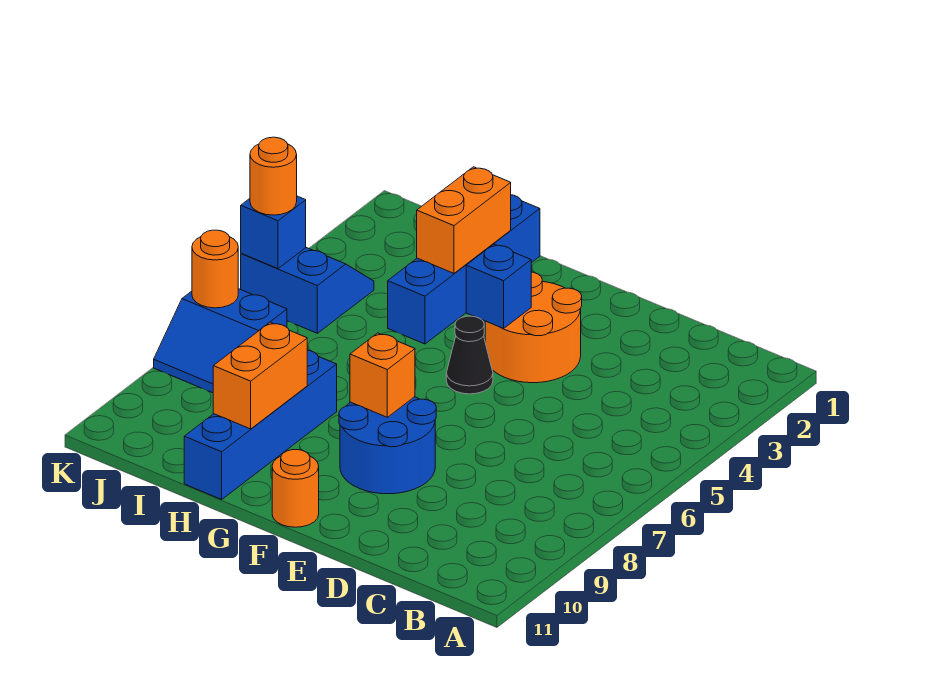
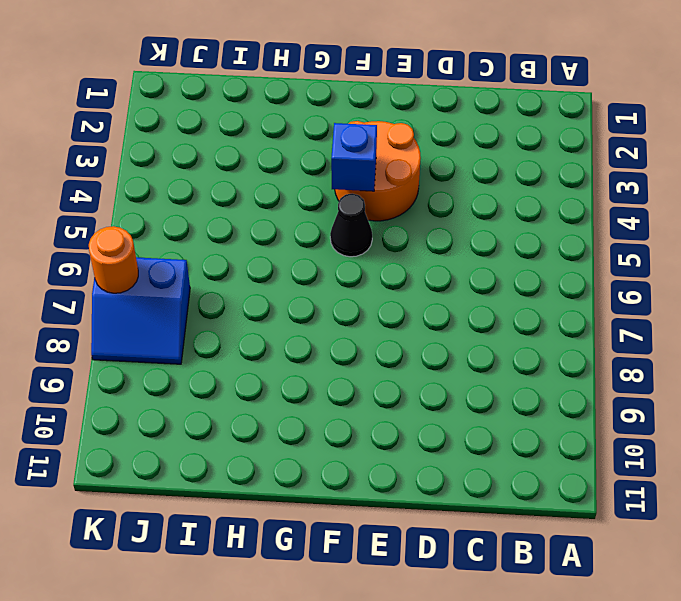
none -> blue round brick E8:F9 level 1
none -> orange round brick F11 level 1
none -> blue brick H1:H4 level 1

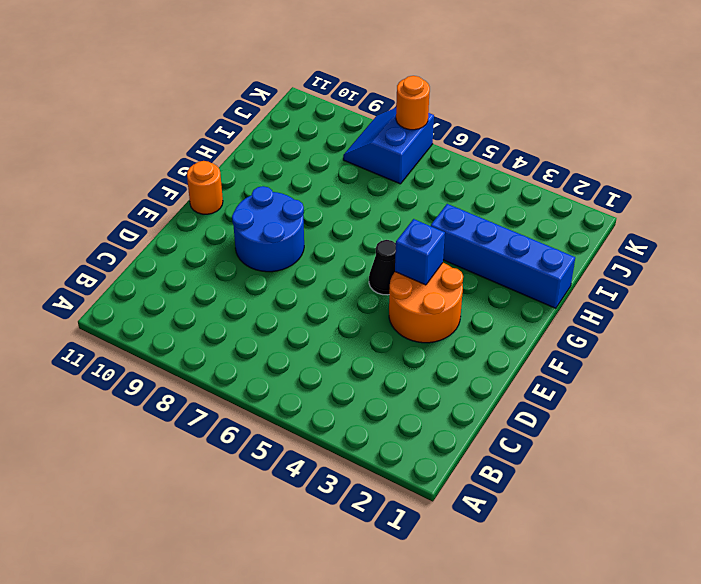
none -> blue brick H8:H11 level 1
none -> blue slope J4:K5 level 1 top 5
none -> orange brick F8 level 2

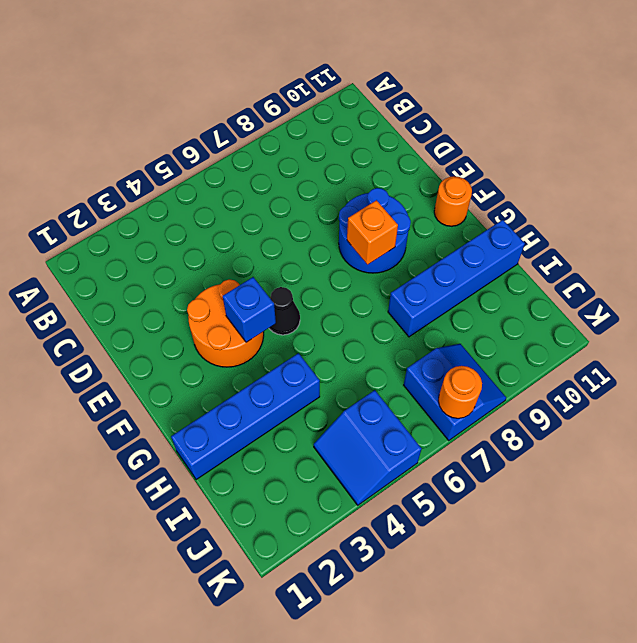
none -> orange brick H2:H3 level 2
none -> orange brick H9:H10 level 2
none -> blue brick K5 level 2

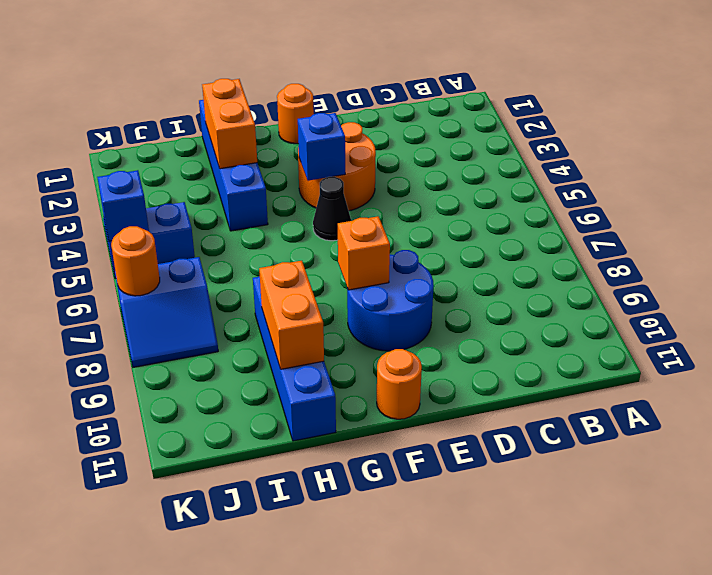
orange round brick F1 level 1 -> orange round brick K5 level 3

